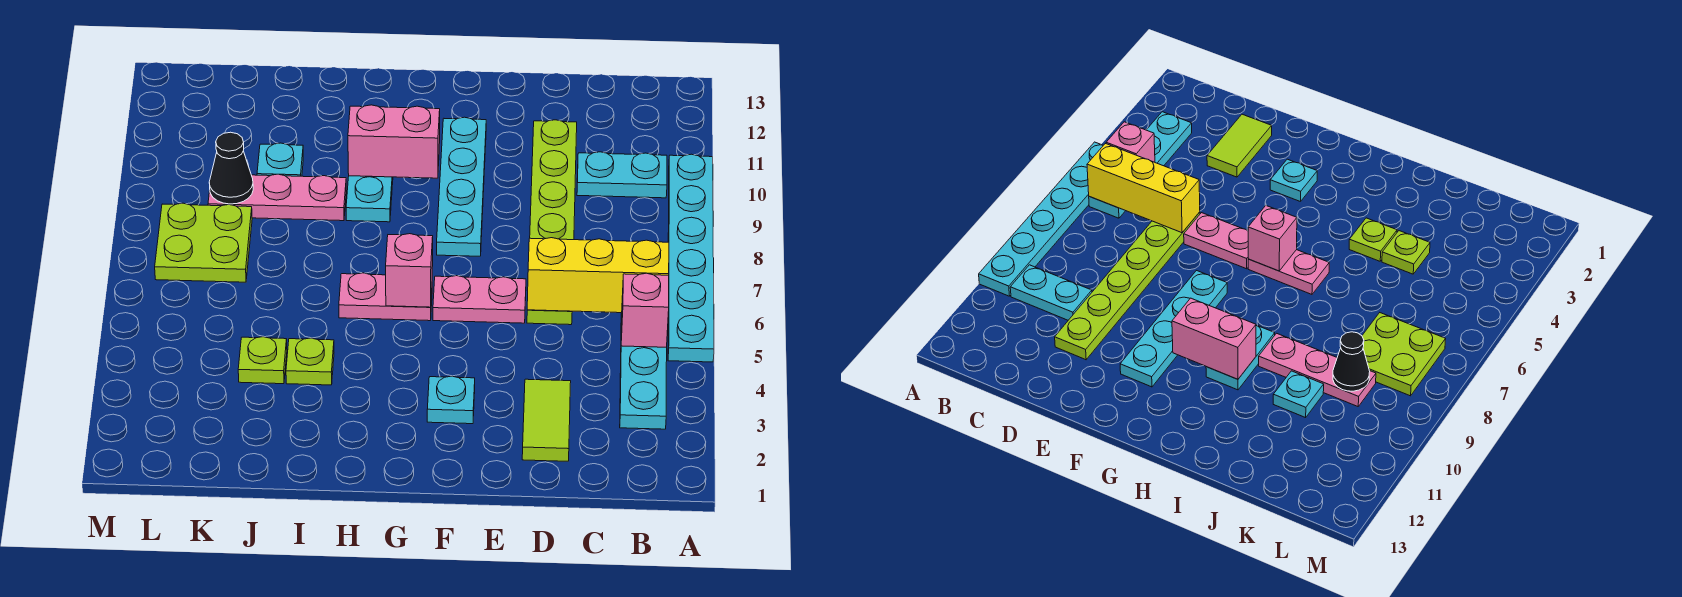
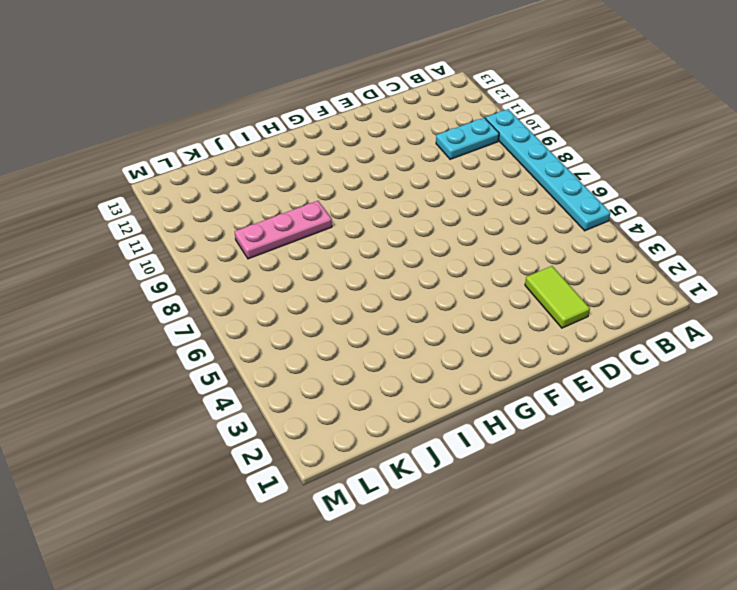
none -> cyan plate B3:B6 level 1
none -> lime plate D6:D11 level 1
none -> pink plate E6:F6 level 1

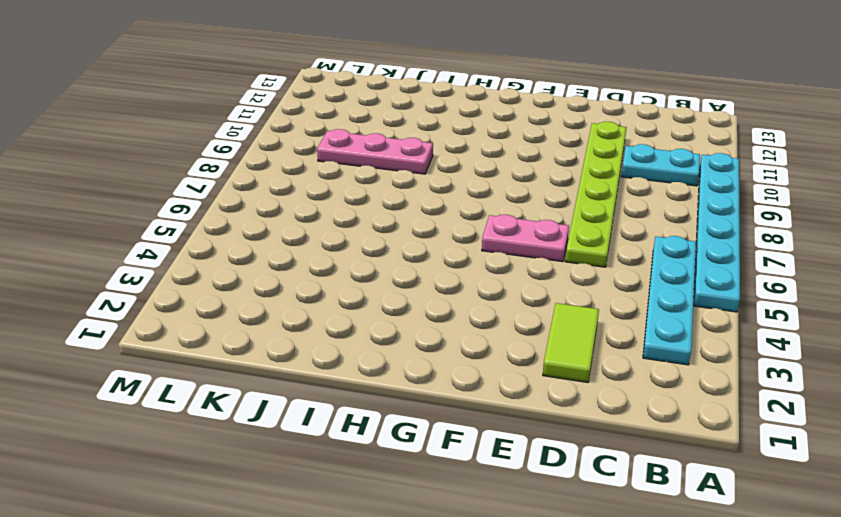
none -> cyan plate F3 level 1
none -> cyan plate F8:F11 level 1
none -> pink plate G6:H6 level 1

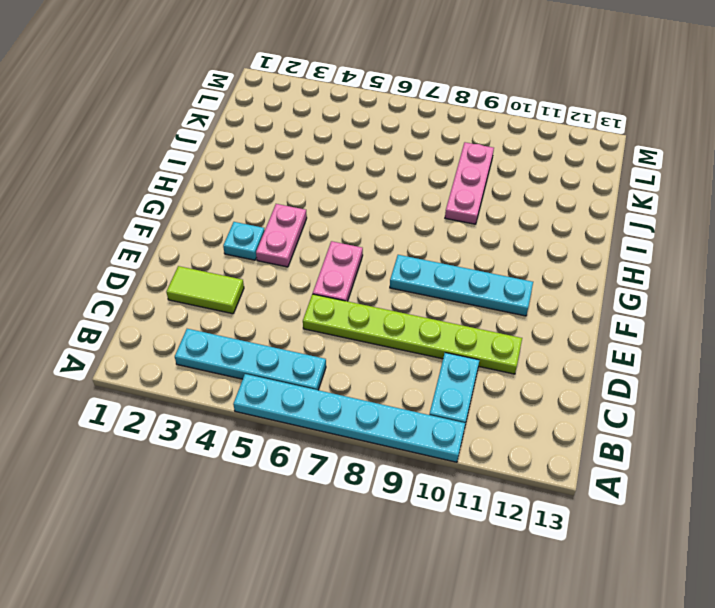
pink plate F4:G4 level 1 -> pink plate G6:H6 level 1
none -> cyan plate H9:H10 level 1
none -> lime plate I4 level 1
none -> lime plate J4 level 1

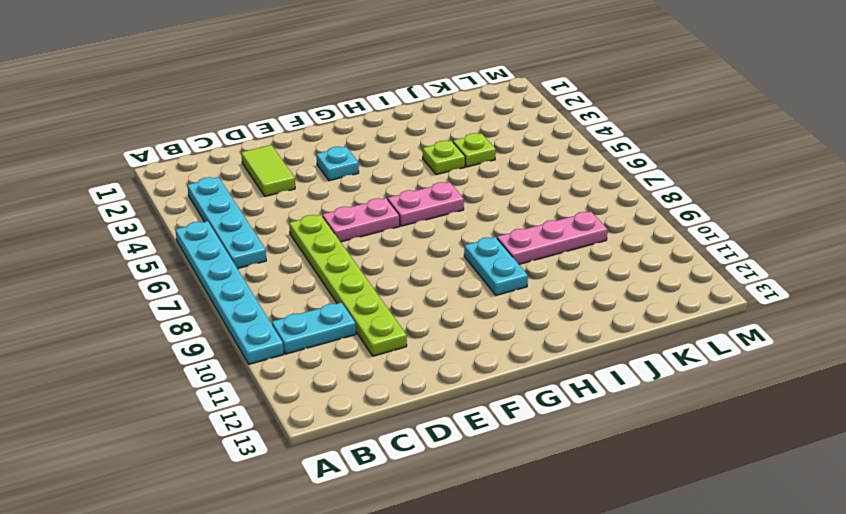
none -> cyan plate F8:F11 level 1
none -> cyan plate J10 level 1
none -> lime plate K7:L8 level 1

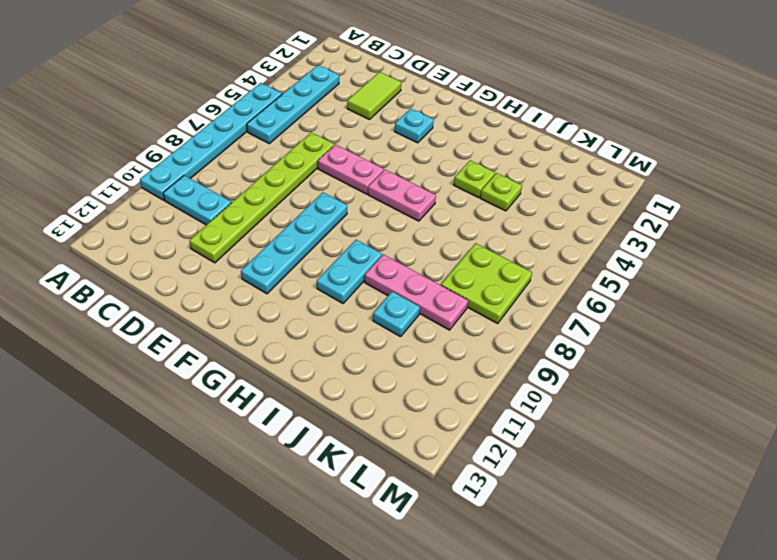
none -> pink brick B5 level 2
none -> yellow brick B6:D6 level 2
none -> pink brick G6 level 2

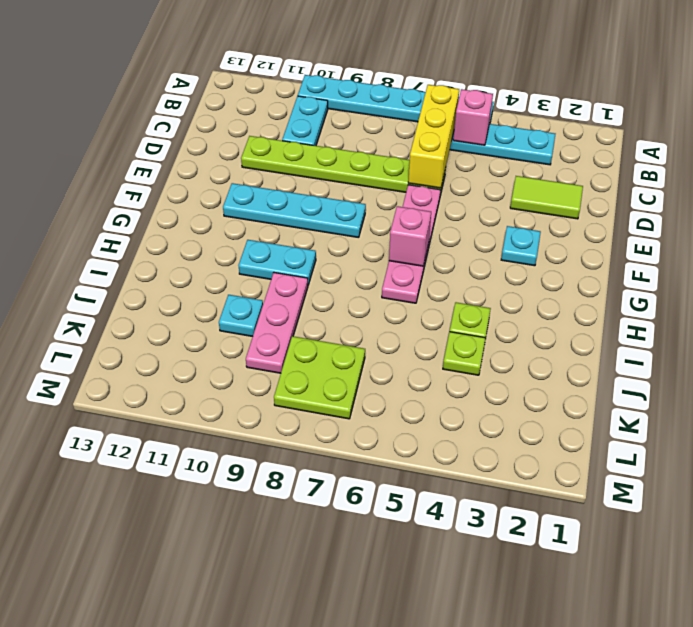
none -> pink brick G10:H10 level 2
none -> black cone K9 level 2

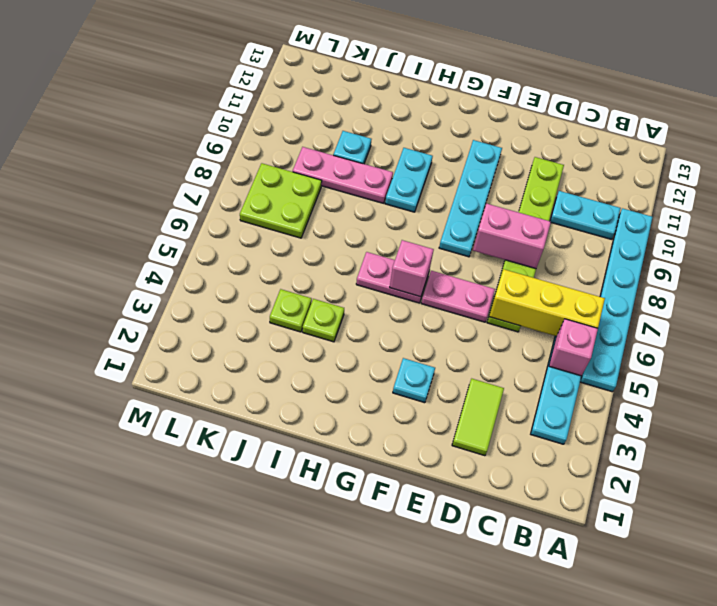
pink brick D8:E8 level 2 -> pink brick G10:H10 level 2
none -> black cone K9 level 2

